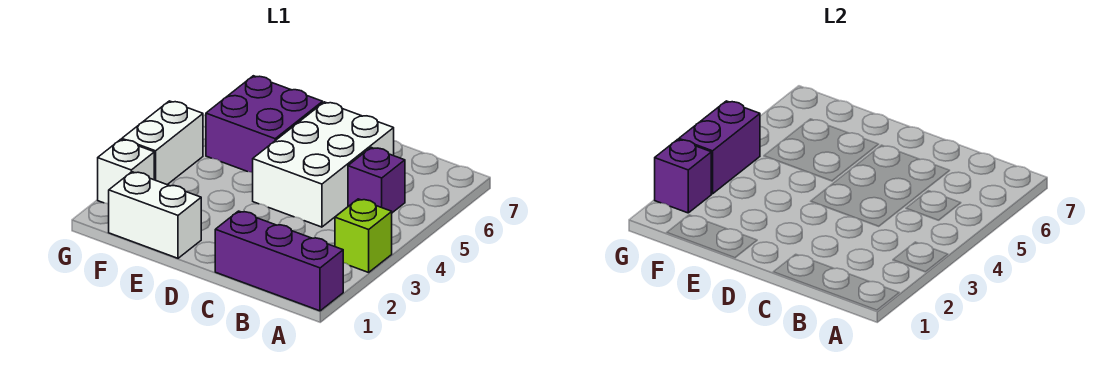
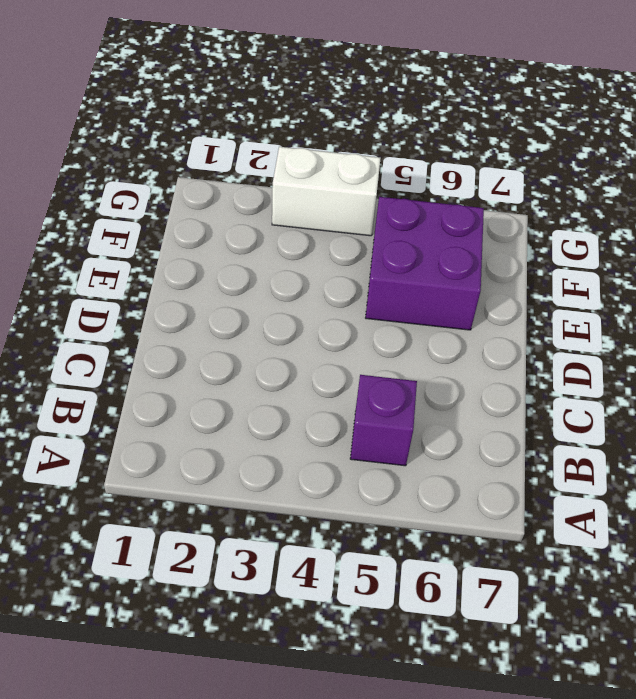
none -> purple brick A1:C1 level 1
none -> lime brick A3 level 1

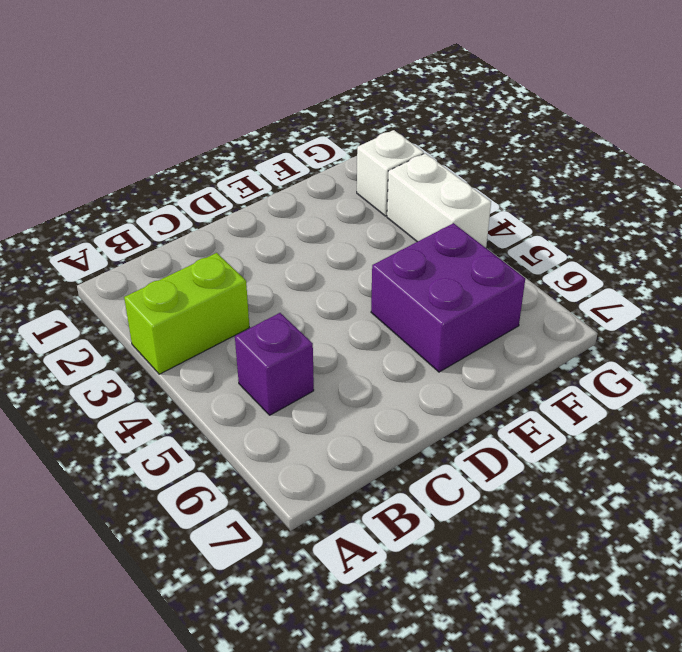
lime brick A3:B3 level 1 -> lime brick A3 level 1
none -> purple brick A1:C1 level 1
none -> white brick C4:D6 level 1

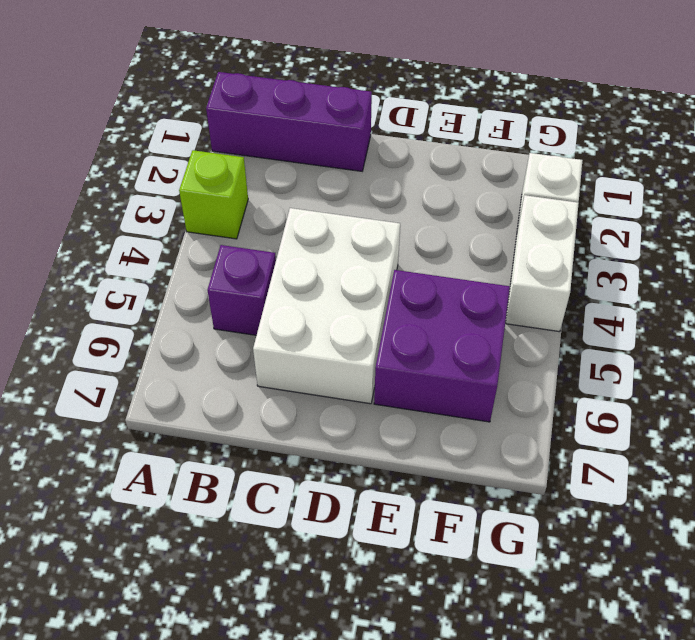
none -> white brick E1:F1 level 1
none -> purple brick G2 level 2

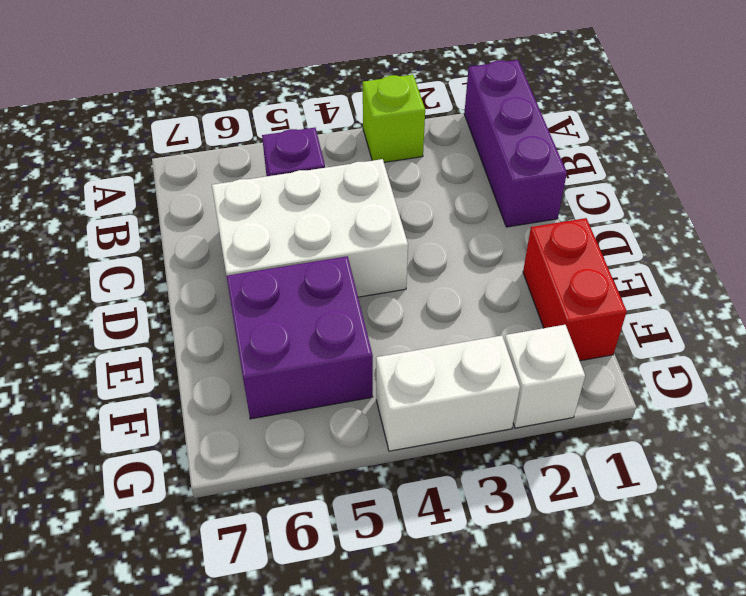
red brick E1:F1 level 1 -> white brick E1:F1 level 1
none -> purple brick G2 level 2
none -> purple brick G3:G4 level 2

